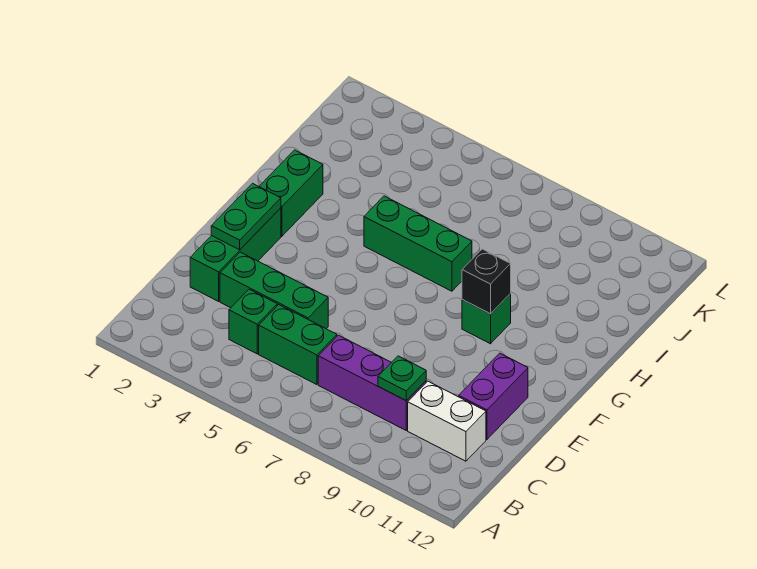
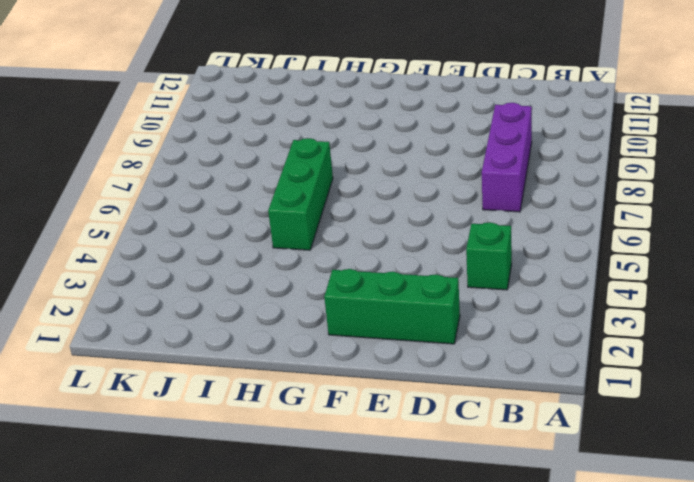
none -> green brick C5:C6 level 1
none -> white brick C10:C11 level 1
none -> green brick D3:D5 level 1

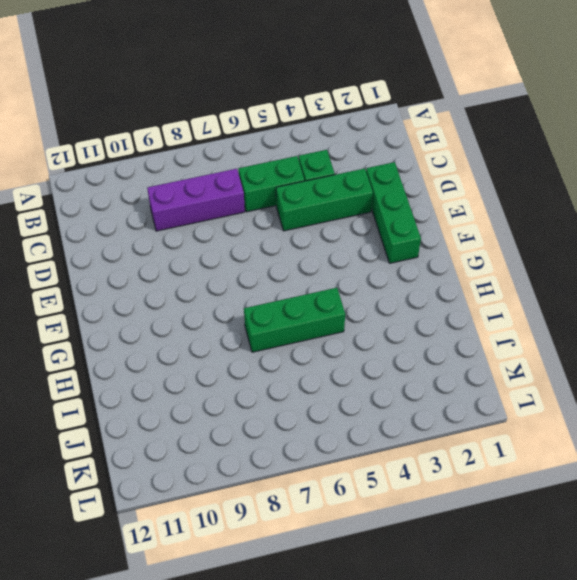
none -> white brick C10:C11 level 1
none -> purple brick D11:E11 level 1
none -> green brick G2:H2 level 1

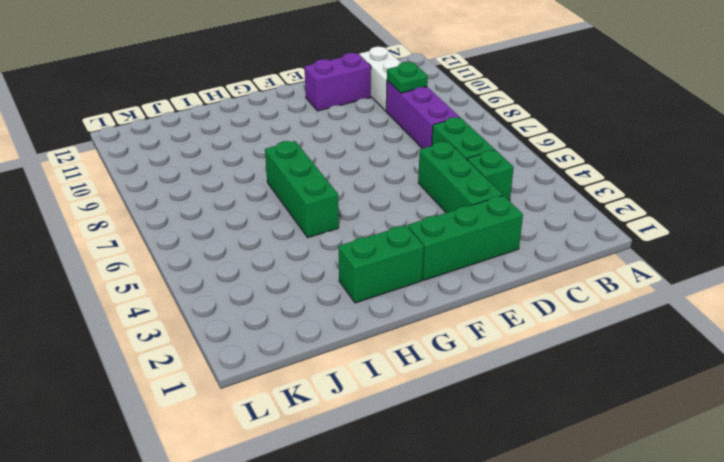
none -> green brick G9 level 1
none -> green plate E2:F2 level 2
none -> black brick G9 level 2

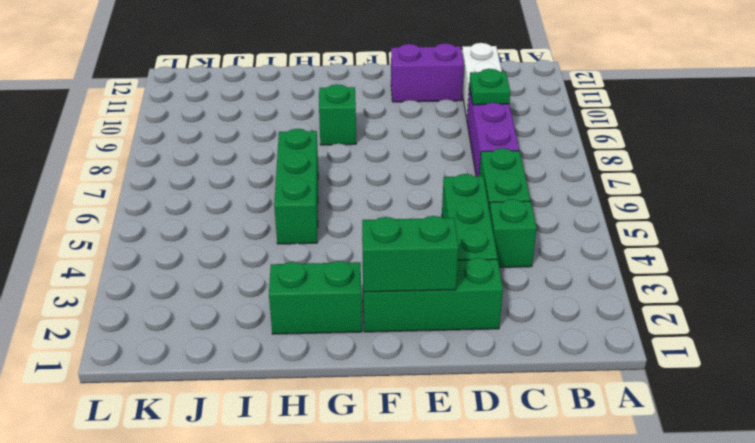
green brick E2:F2 level 2 -> green plate E2:F2 level 2
none -> black brick G9 level 2

